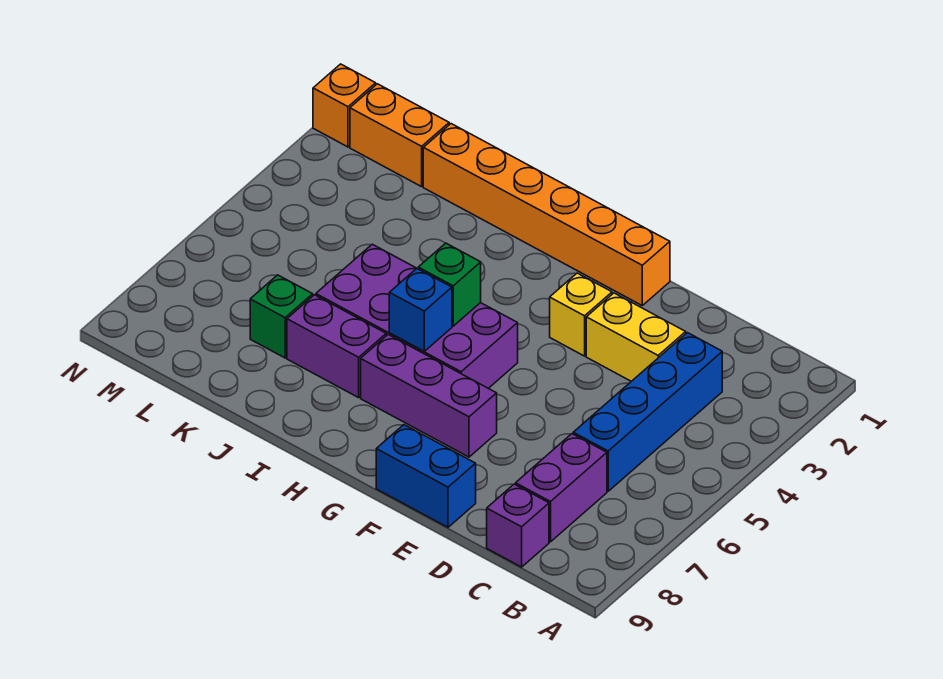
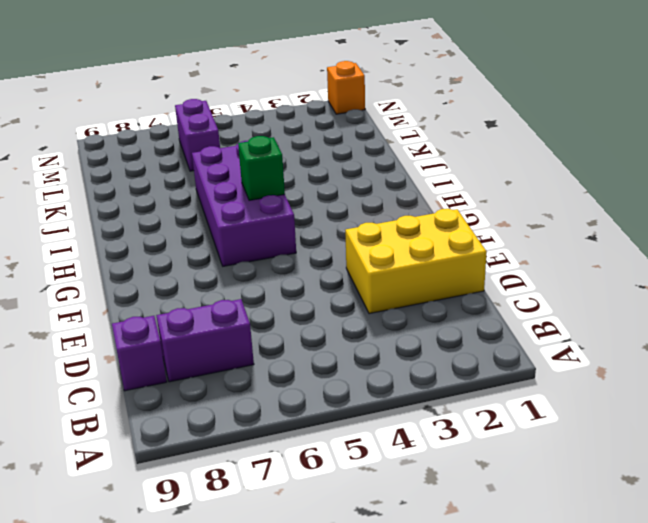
yellow brick D1:E3 level 1 -> yellow brick D3:E3 level 1
purple brick L6:M6 level 1 -> purple brick I7:J7 level 1
none -> blue brick C3:C6 level 1
none -> blue brick E9:F9 level 1
none -> orange brick F1:K1 level 1

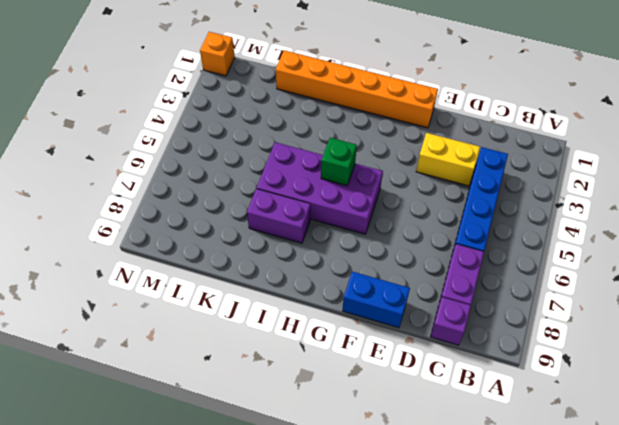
none -> yellow brick F3 level 1
none -> purple brick F7:H7 level 1
none -> green brick K7 level 1

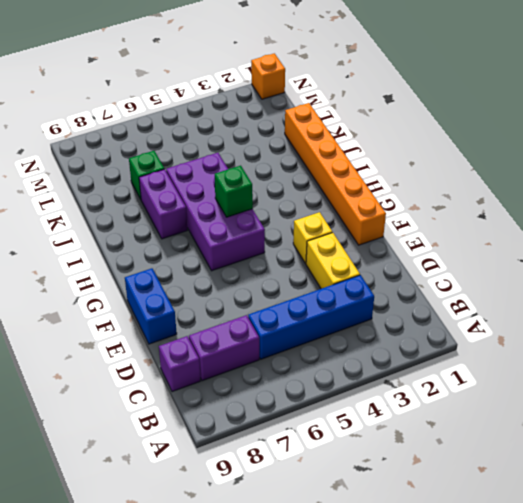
none -> purple brick F7:H7 level 1
none -> orange brick L1:M1 level 1
none -> blue brick H6 level 2

